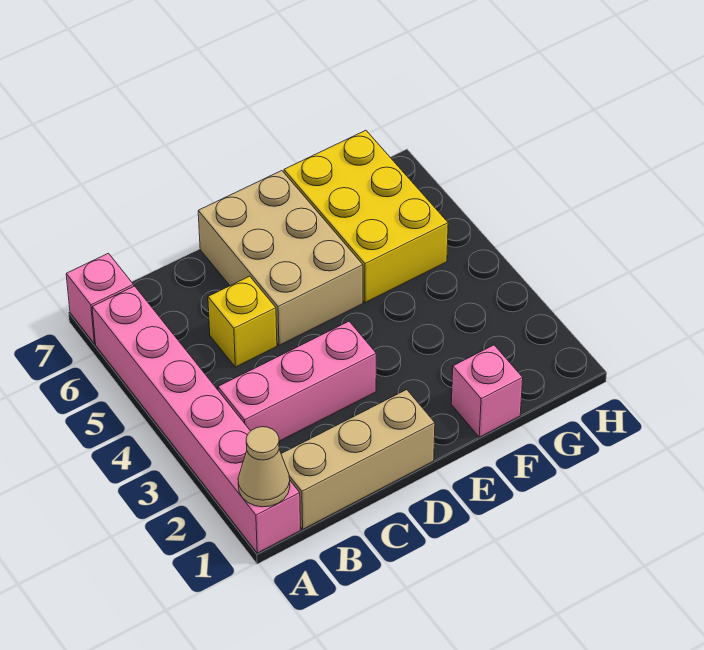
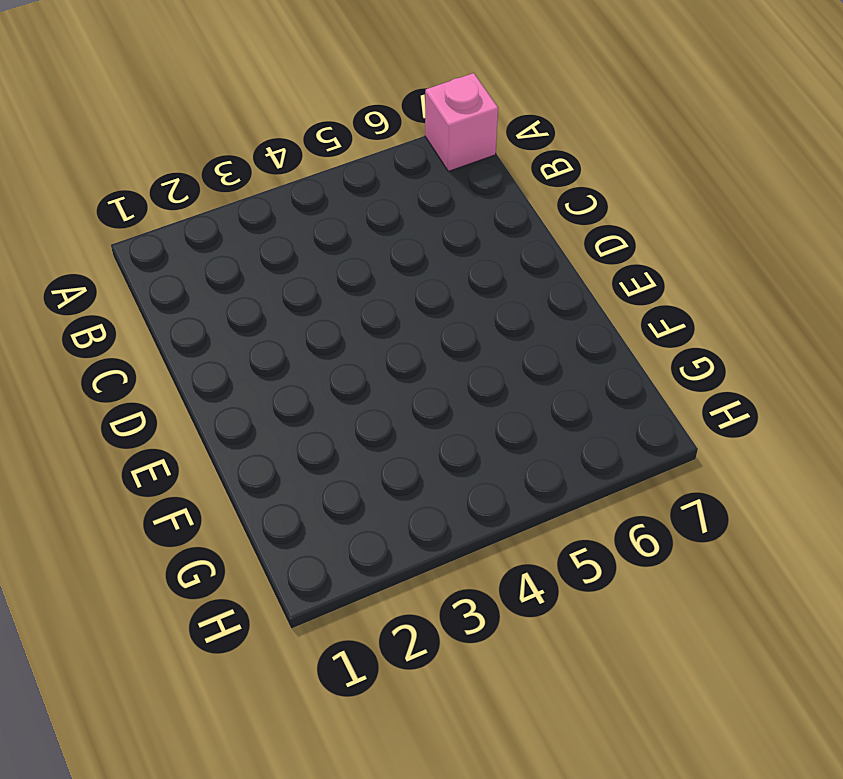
none -> pink brick A1:A6 level 1
none -> tan brick B1:D1 level 1

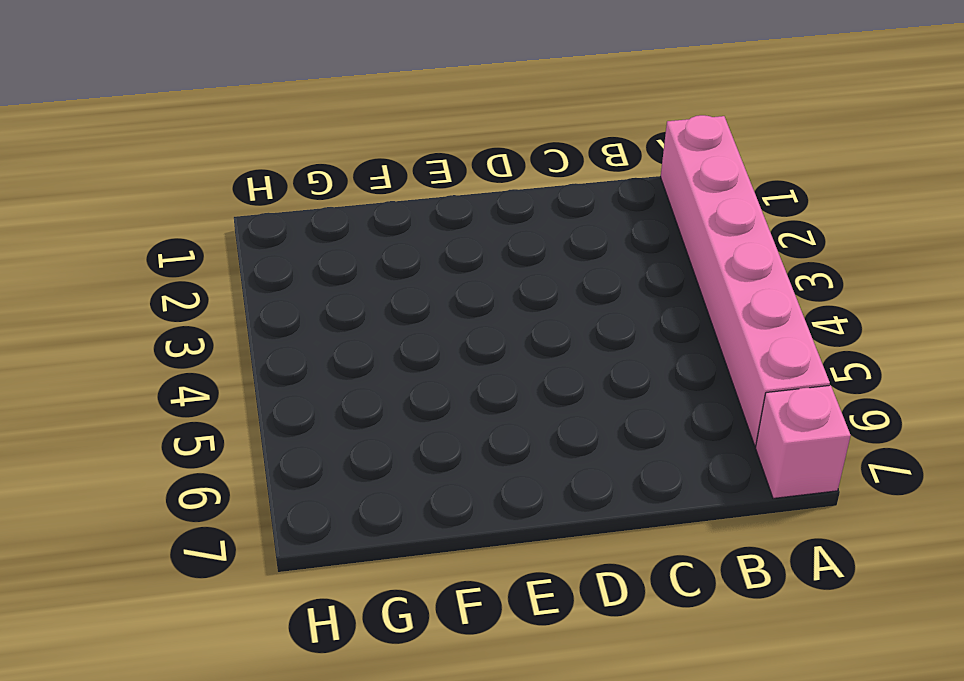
none -> tan brick B1:D1 level 1
none -> pink brick B3:D3 level 1

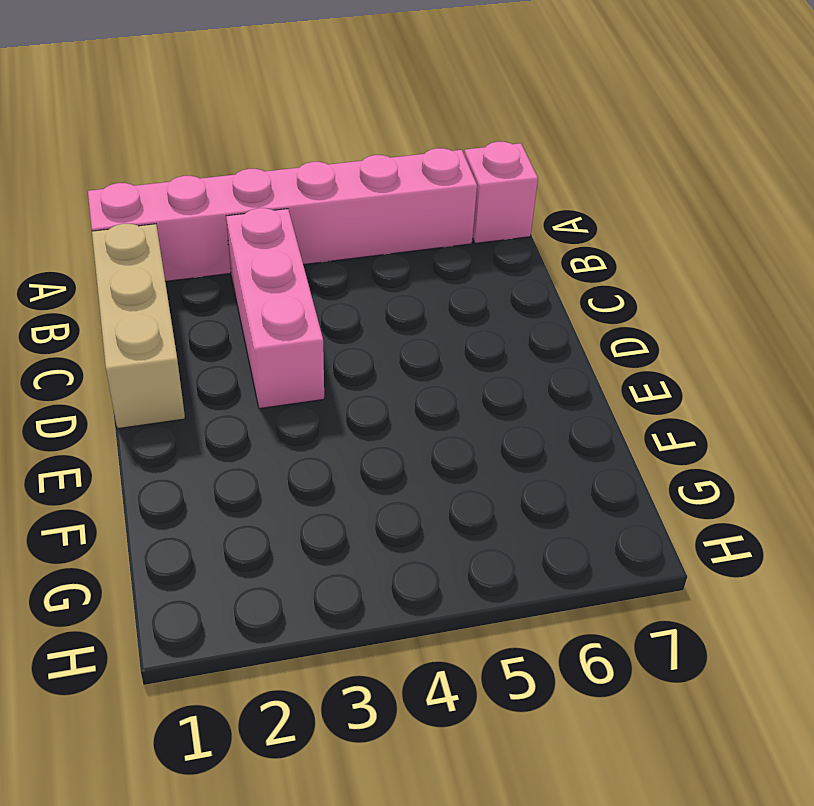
none -> yellow brick C5 level 1
none -> tan brick D5:E7 level 1

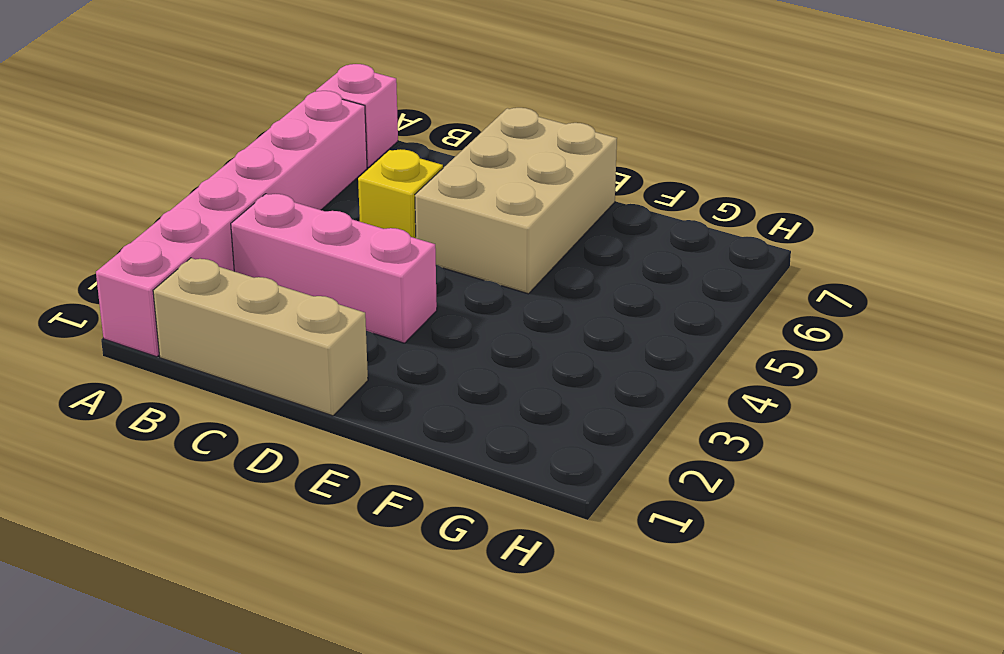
none -> pink brick F1 level 1
none -> yellow brick F5:G7 level 1

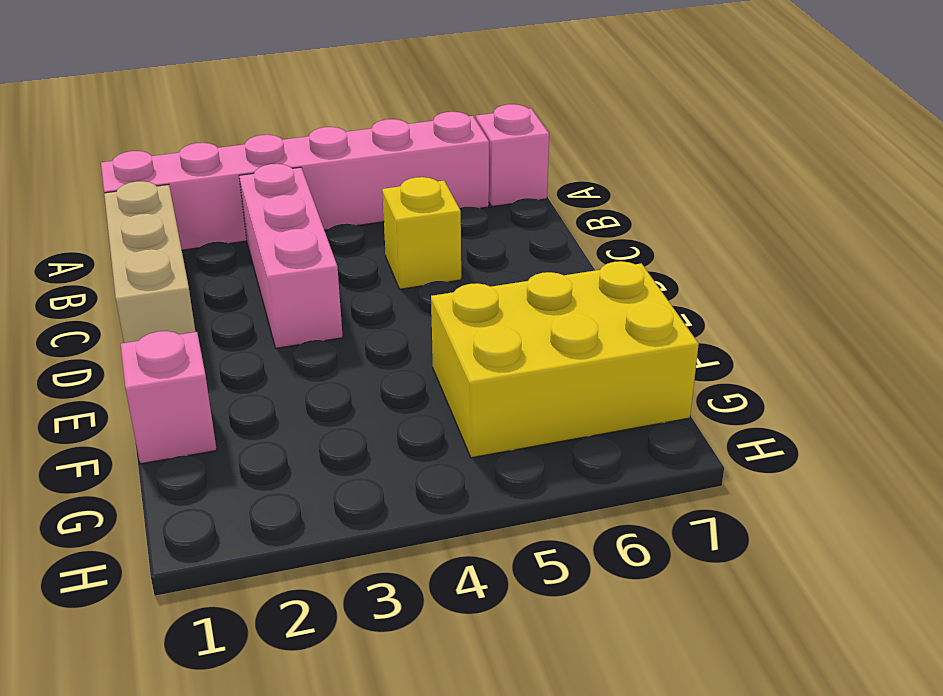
none -> tan brick D5:E7 level 1
none -> tan cone A1 level 2

